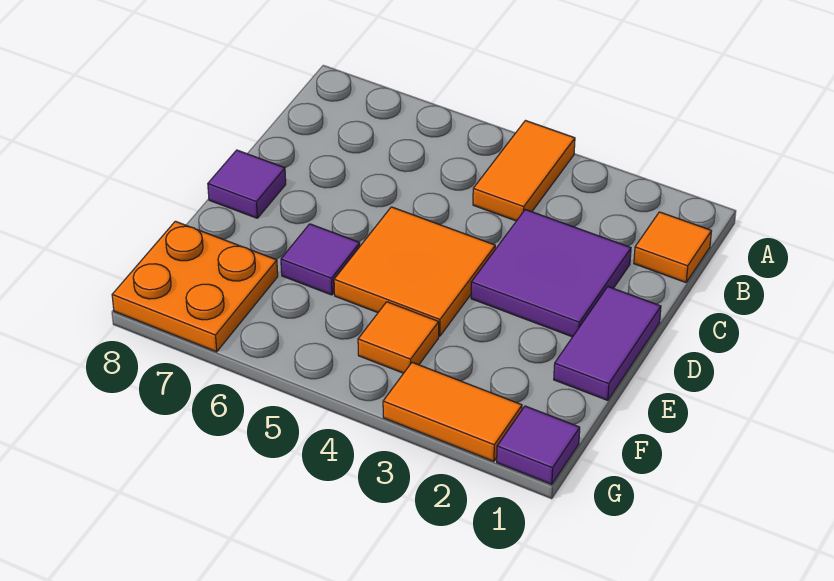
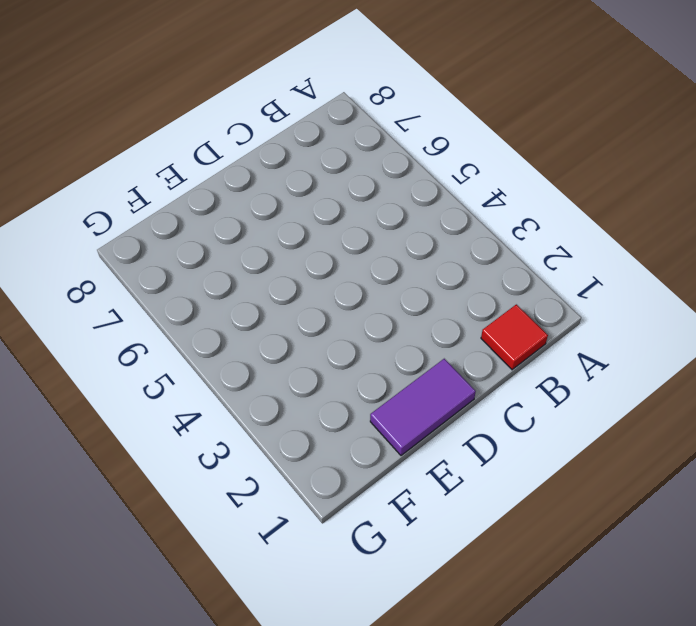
red tile B1 level 1 -> orange tile B1 level 1
none -> orange tile A4:B4 level 1
none -> purple tile C2:D3 level 1

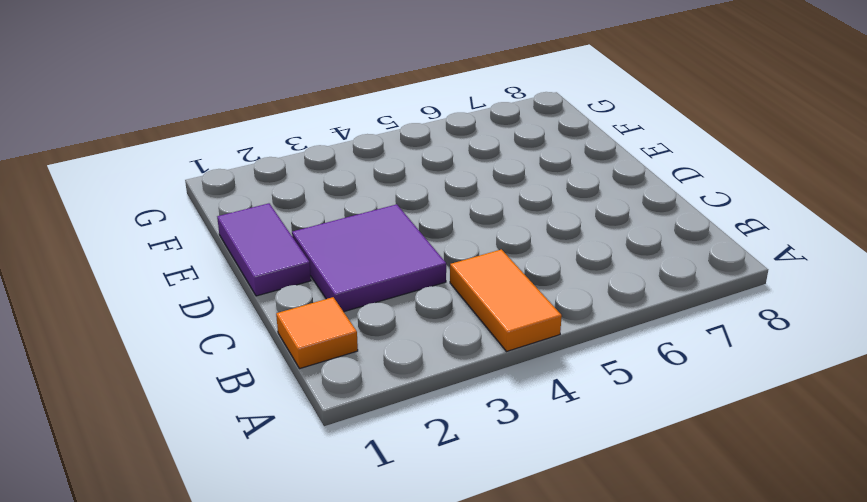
none -> orange tile D4:E5 level 1
none -> purple tile D8 level 1

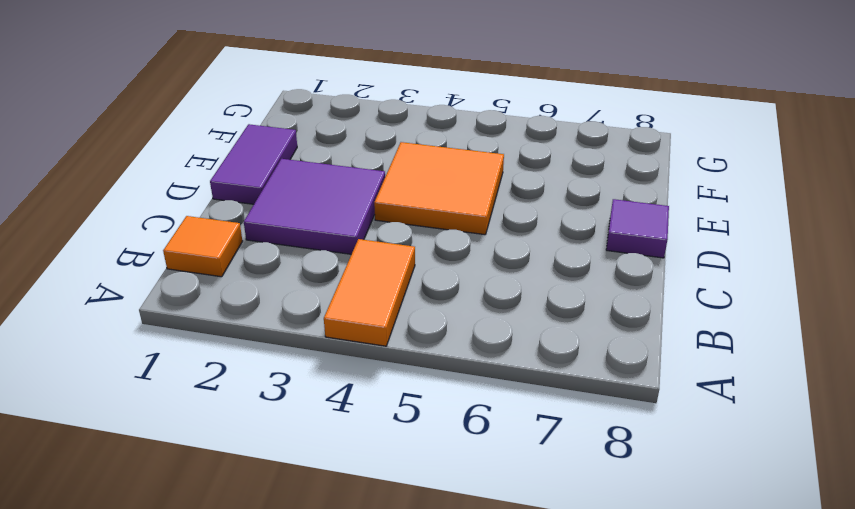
none -> purple tile E6 level 1
none -> orange tile F4 level 1

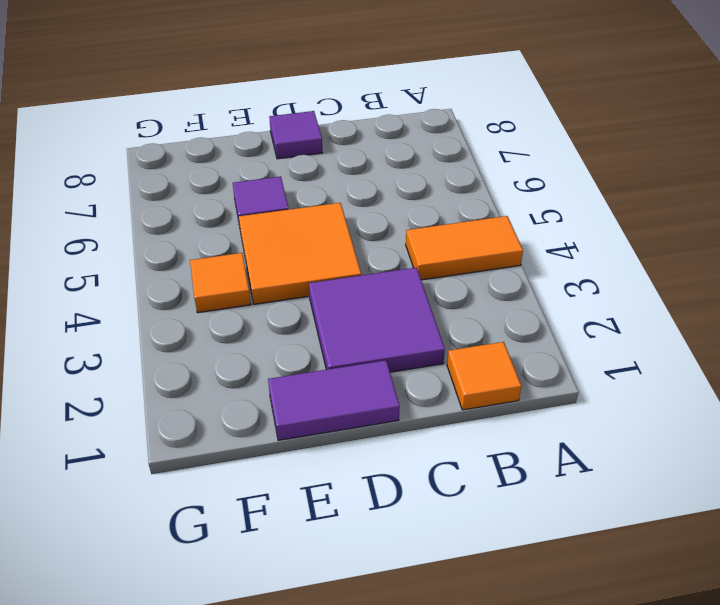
none -> orange plate F7:G8 level 1
none -> purple tile G1 level 1

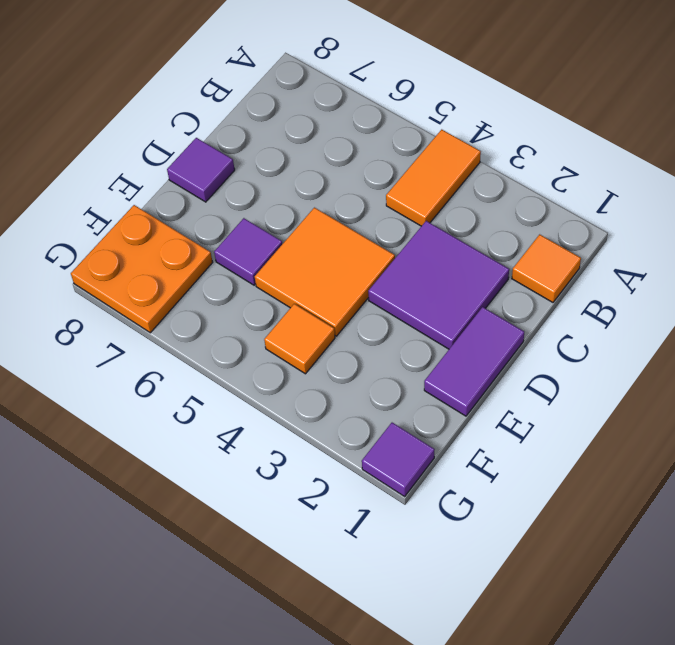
none -> orange tile G2:G3 level 1

